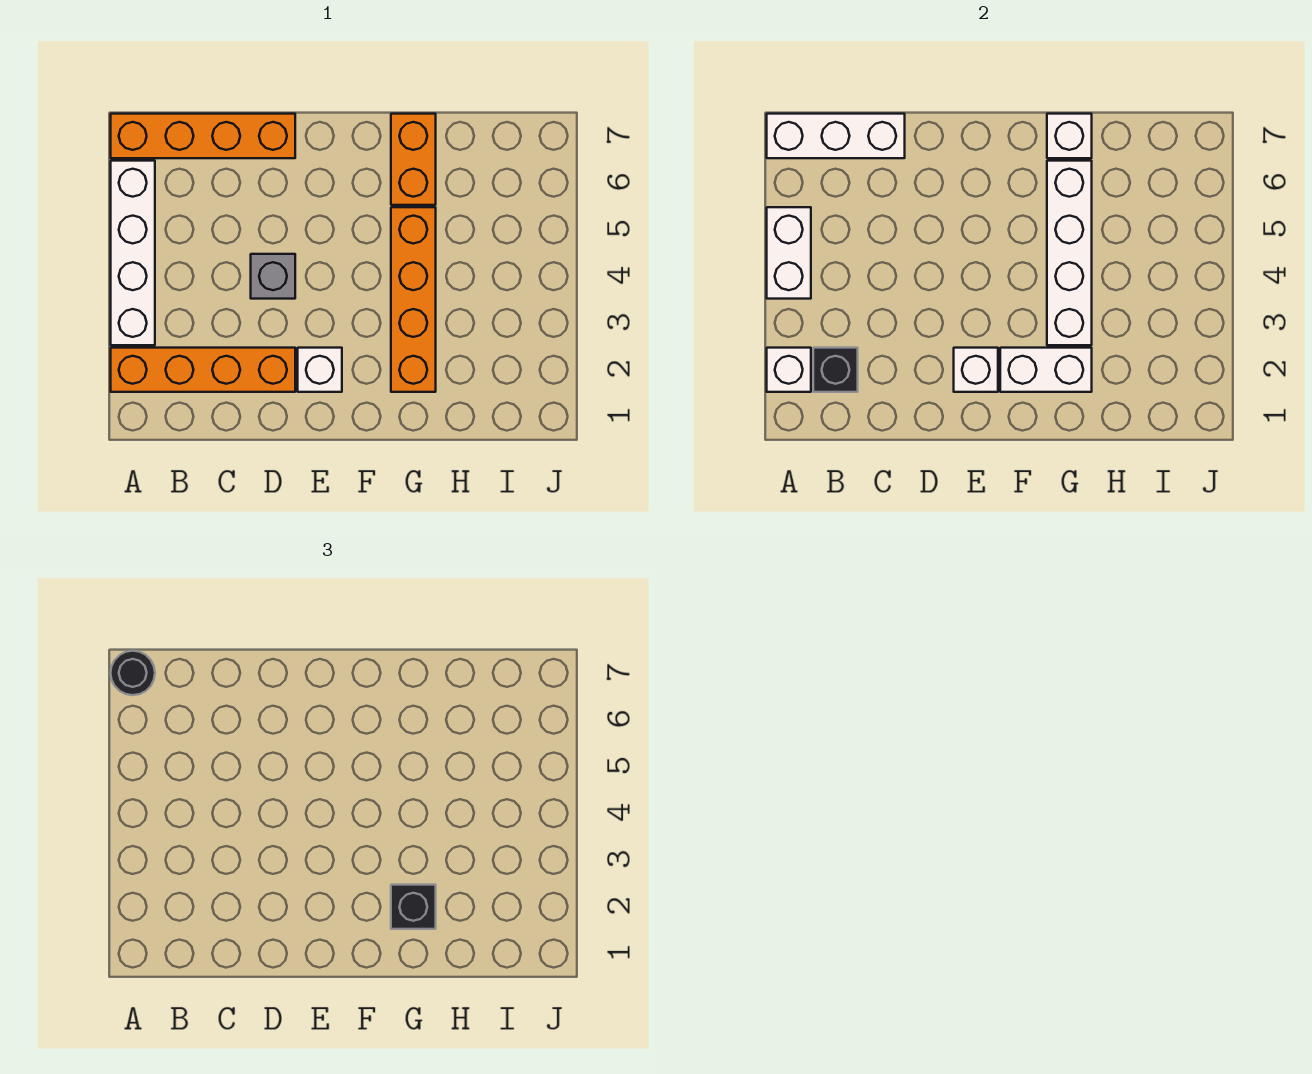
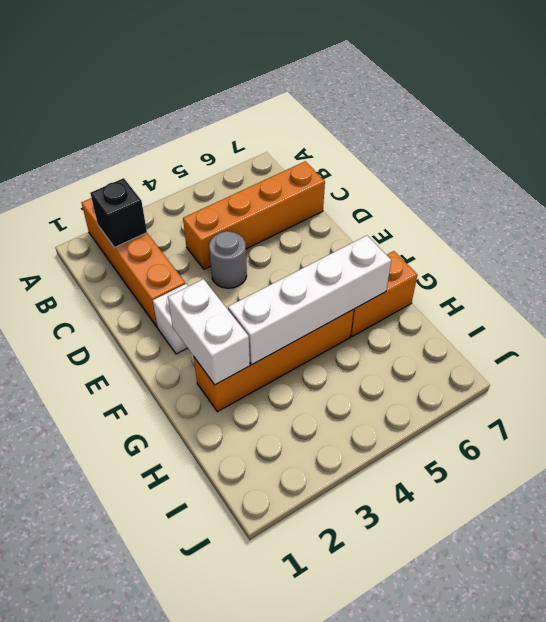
orange brick C4:C7 level 1 -> orange brick A7:D7 level 1
grey round brick D4 level 1 -> grey brick D4 level 1
none -> white brick A3:A6 level 1
none -> white brick A2 level 2
none -> white brick A4:A5 level 2

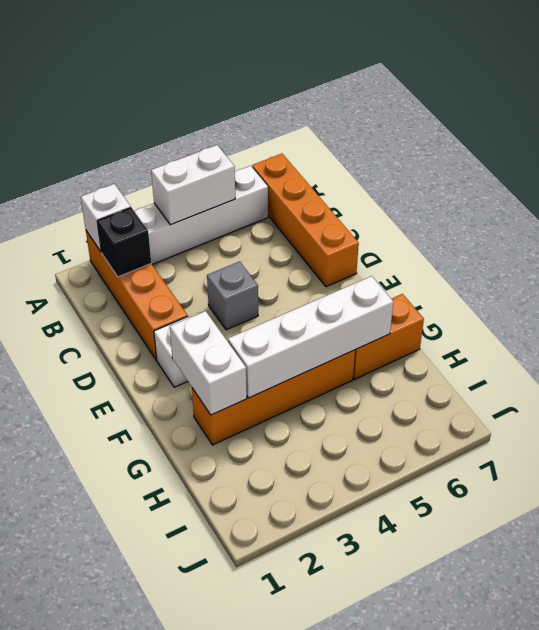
none -> white brick A7:C7 level 2
none -> white brick E2 level 2
none -> white brick G7 level 2

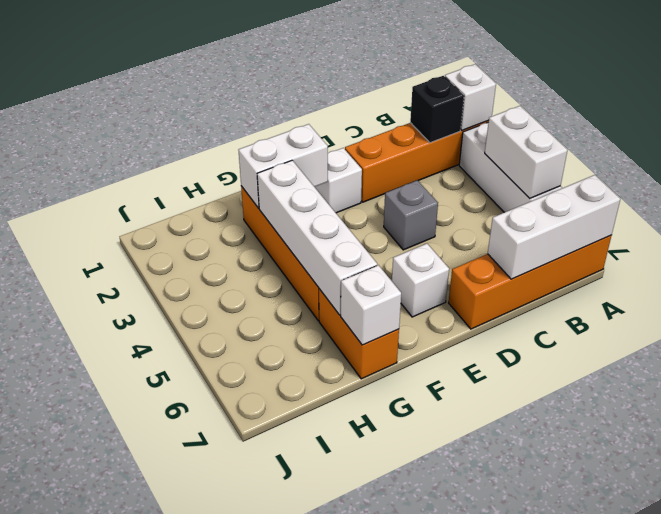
white brick E6 level 1 -> white brick E2 level 2
none -> black round brick A7 level 3
none -> black brick G2 level 3

